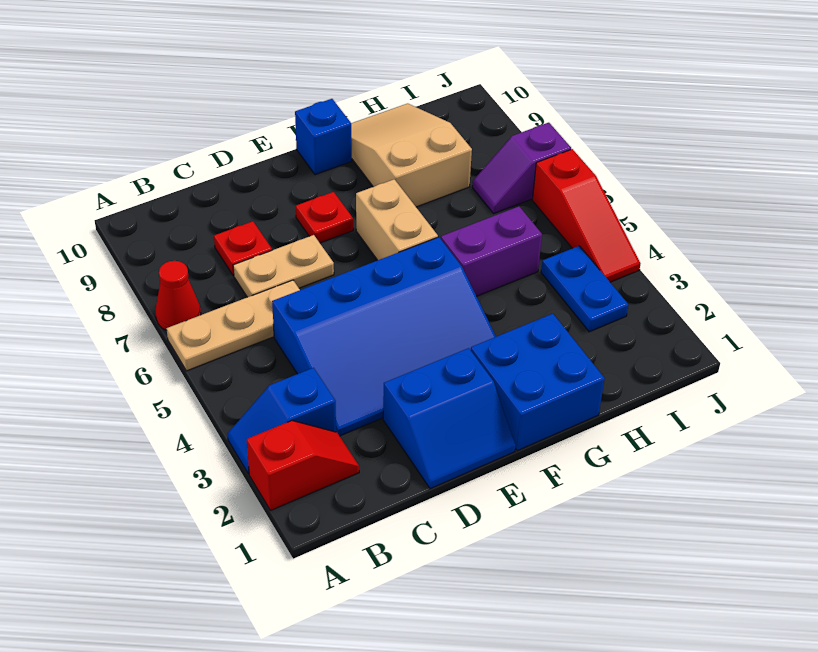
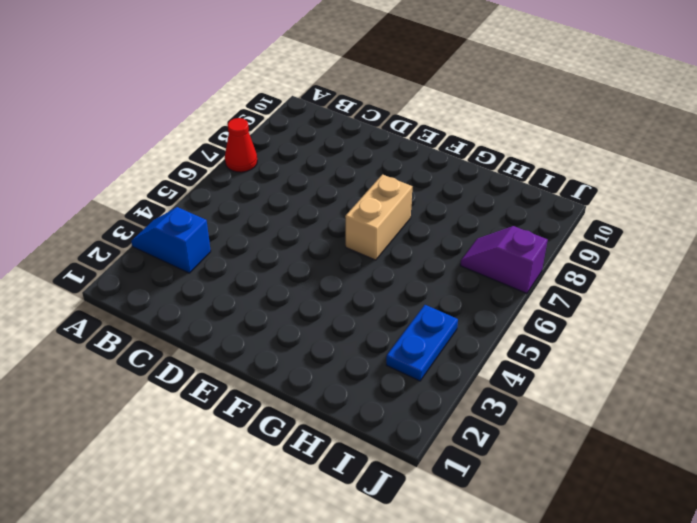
none -> red slope A2:B2 level 1 top A
none -> tan plate A6:C6 level 1
none -> blue slope C3:F5 level 1 top 5

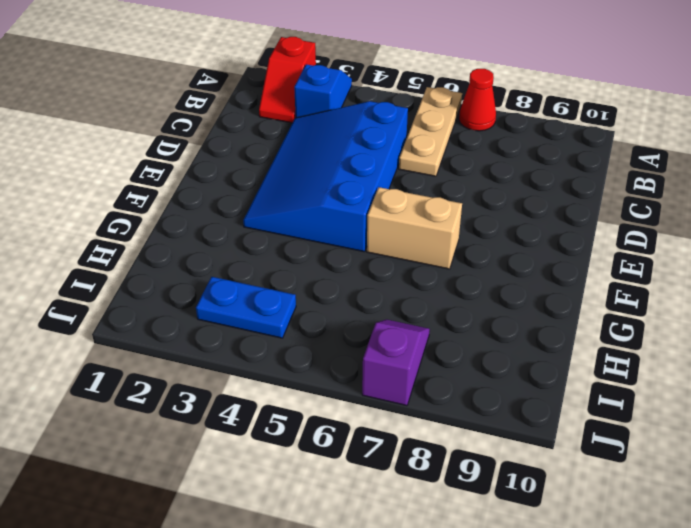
none -> tan plate C7:D7 level 1
none -> red plate C8 level 1
none -> blue slope D1:E2 level 1 top 2

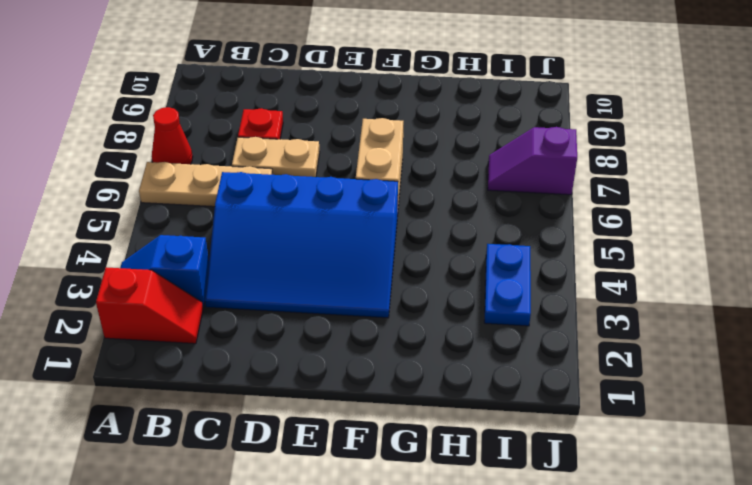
none -> blue slope D1:E2 level 1 top 2
none -> red plate E8 level 1
none -> blue brick F1:G2 level 1

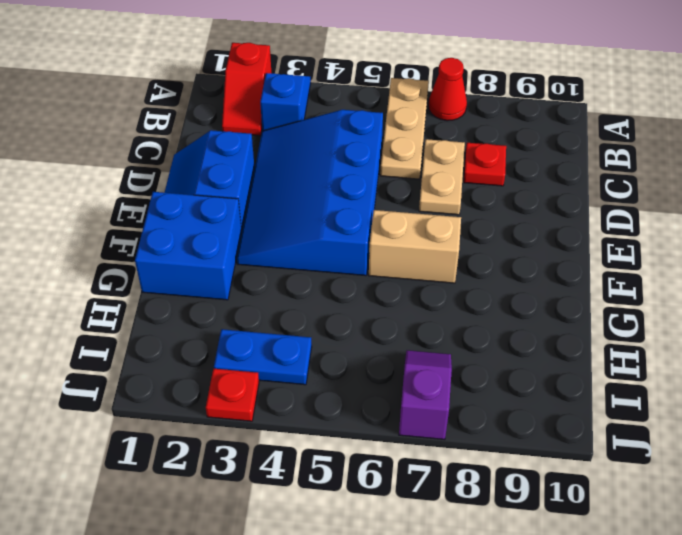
red plate J3 level 1 -> red plate E8 level 1
none -> blue brick F10 level 1
none -> purple brick G5:H5 level 1
none -> tan slope G8:H10 level 1 top 8

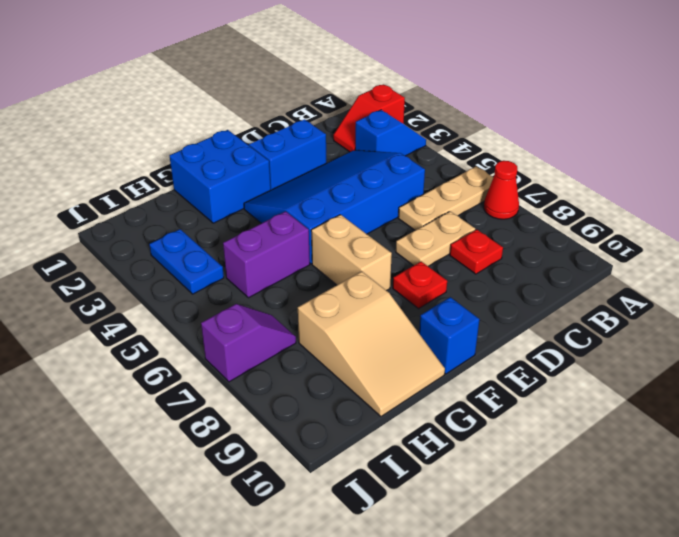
none -> red slope J4:J6 level 1 top 6

